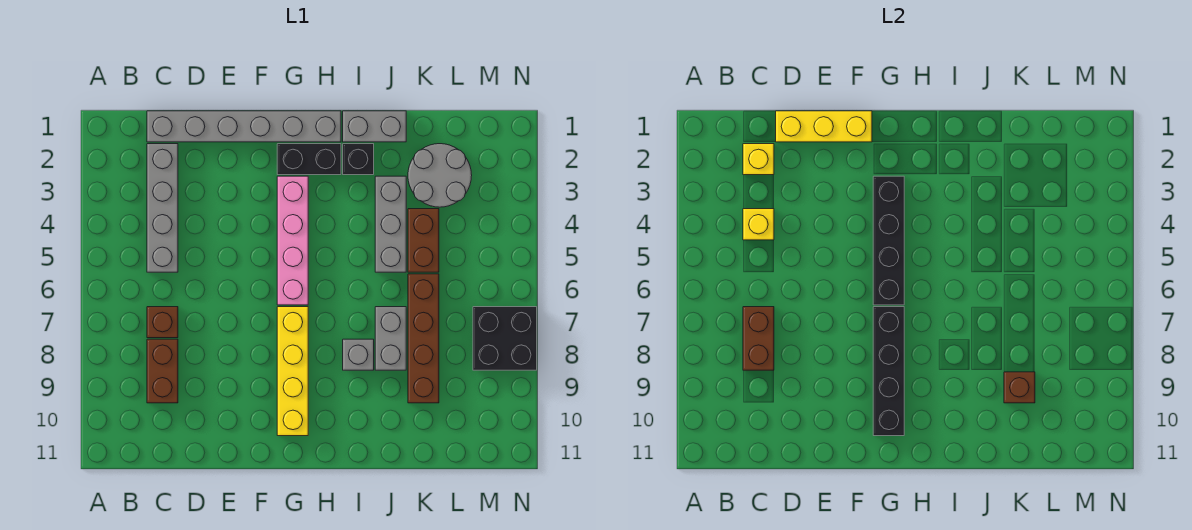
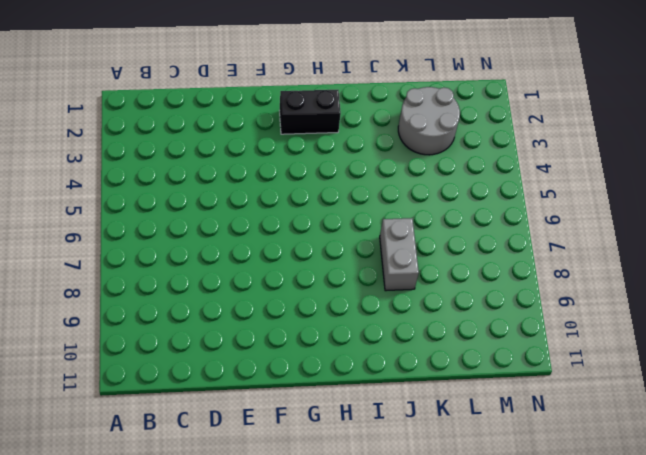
none -> grey brick C1:H1 level 1
none -> grey brick C2:C5 level 1
none -> brown brick C7 level 1

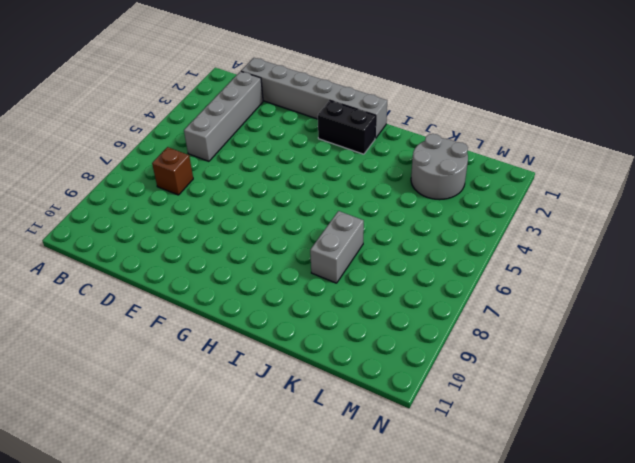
none -> brown brick C8:C9 level 1
none -> pink brick G3:G6 level 1
none -> yellow brick G7:G10 level 1

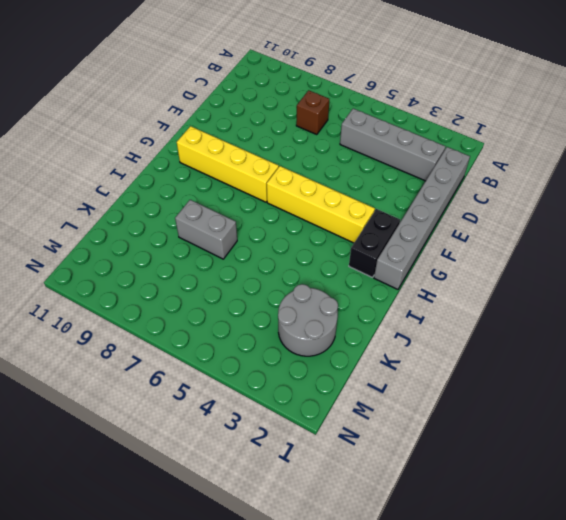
yellow brick G3:G6 level 1 -> pink brick G3:G6 level 1
none -> brown brick C8:C9 level 1
none -> grey brick I1:J1 level 1
none -> black brick I2 level 1

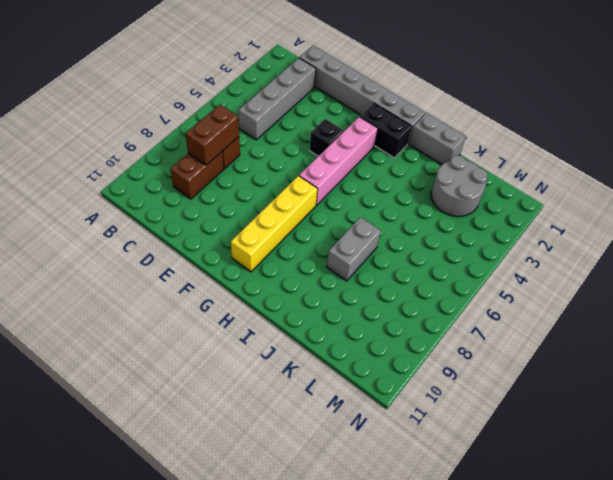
black brick F4 level 1 -> black brick I2 level 1
none -> grey brick I8 level 1
none -> grey brick J3:J5 level 1
none -> brown brick K4:K5 level 1

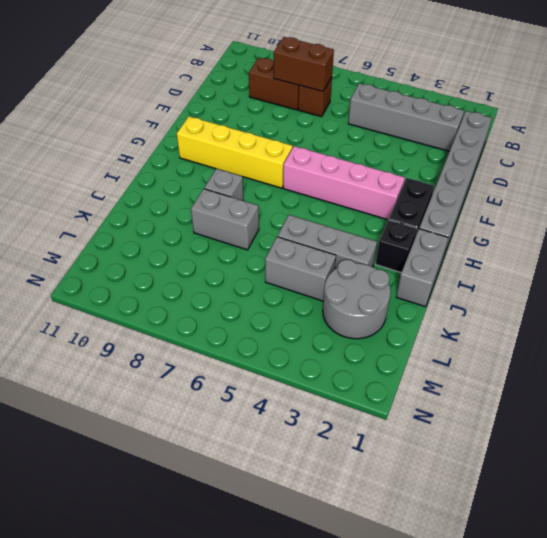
grey brick K4:K5 level 1 -> brown brick K4:K5 level 1
none -> brown brick K6:K9 level 1
none -> black brick M7:N8 level 1
none -> yellow brick C2 level 2

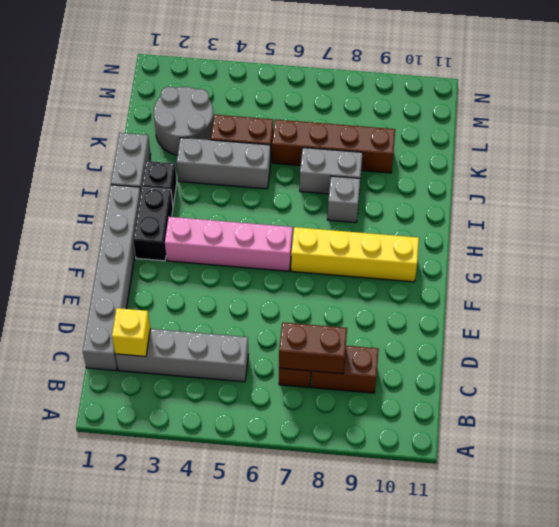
none -> black brick M7:N8 level 1
none -> yellow brick C4 level 2
none -> yellow brick D1:F1 level 2

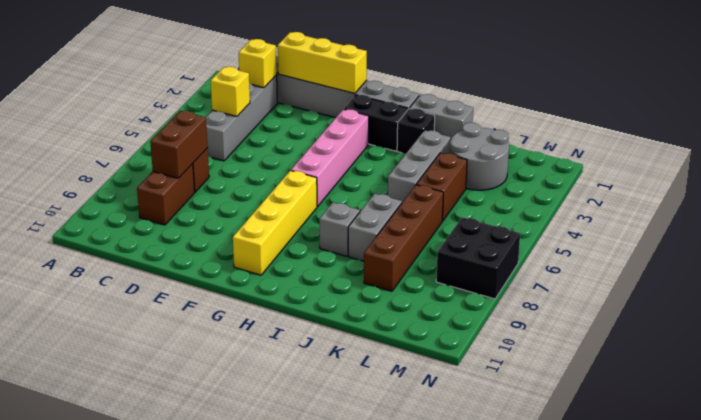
none -> black brick G3:G6 level 2
none -> black brick G7:G10 level 2
none -> brown brick K9 level 2

